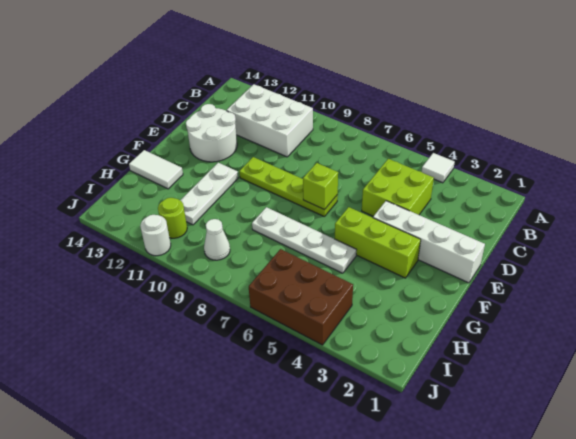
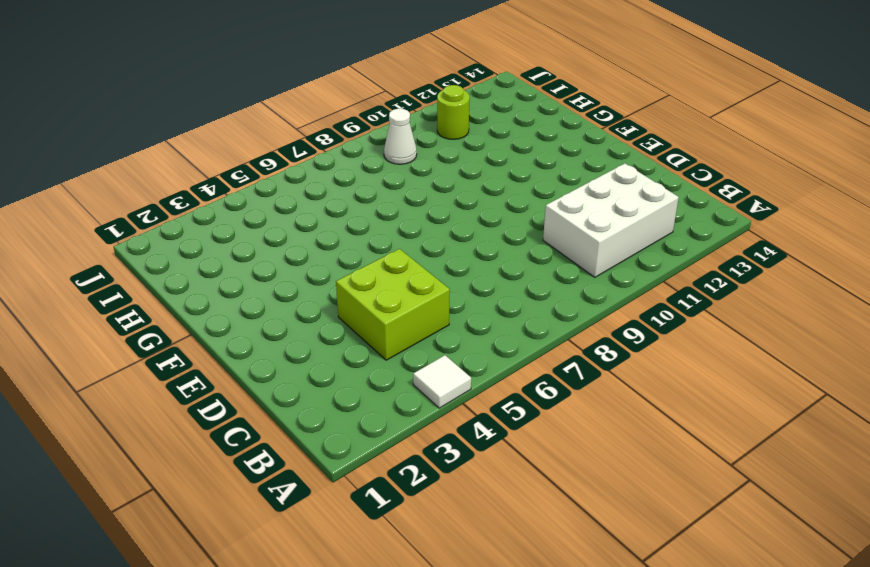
none -> white round brick D12:E13 level 1
none -> white brick E1:E4 level 1
none -> lime plate E7:E10 level 1

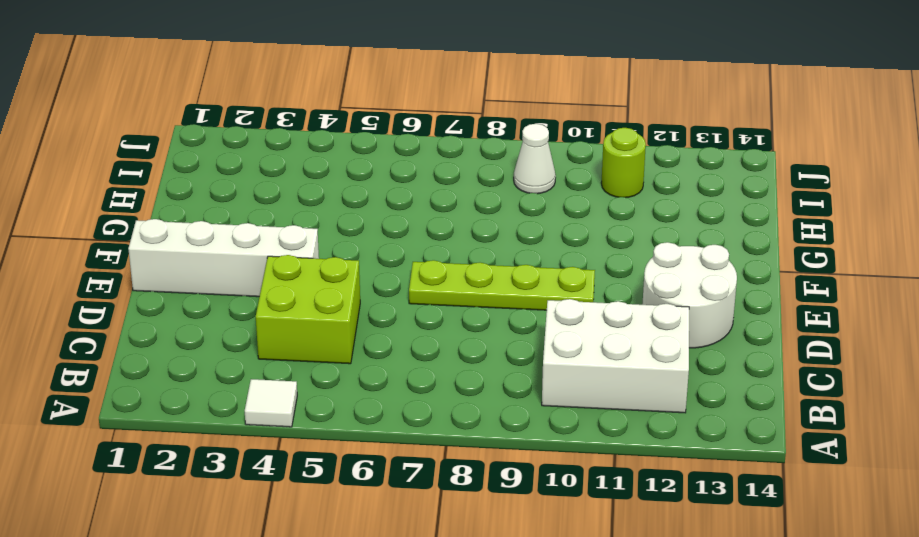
none -> lime brick F3:F5 level 1
none -> white plate F11:H11 level 1
none -> white plate G5:G8 level 1

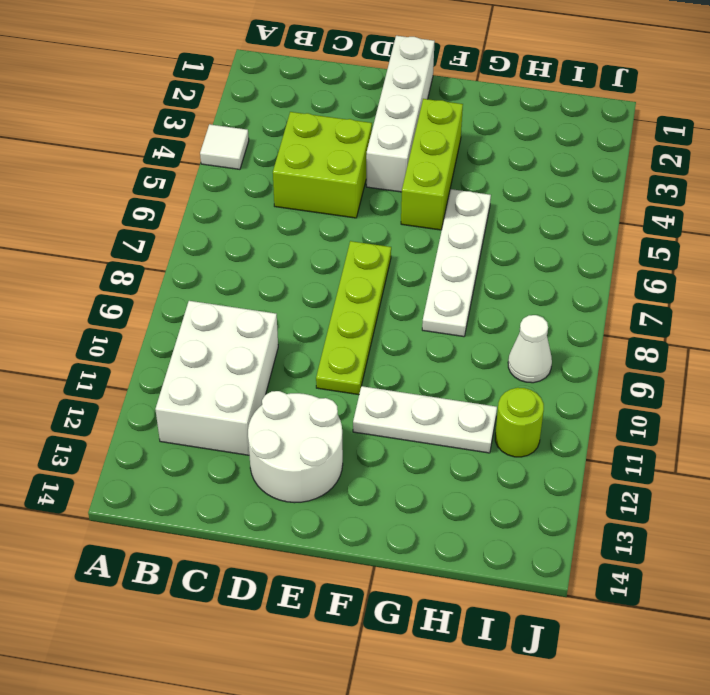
none -> white tile G13:G14 level 1
none -> brown brick I4:J6 level 1
none -> white round brick J11 level 1

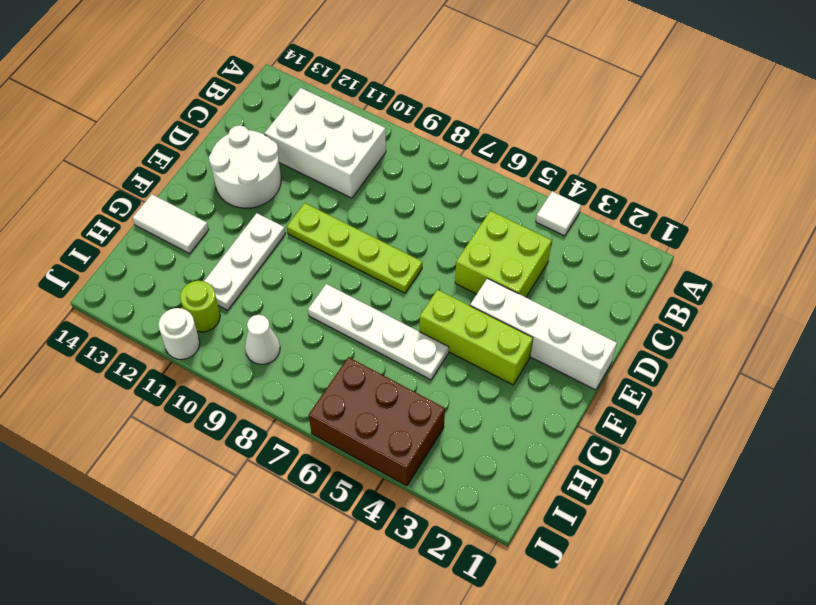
none -> lime brick E7 level 2

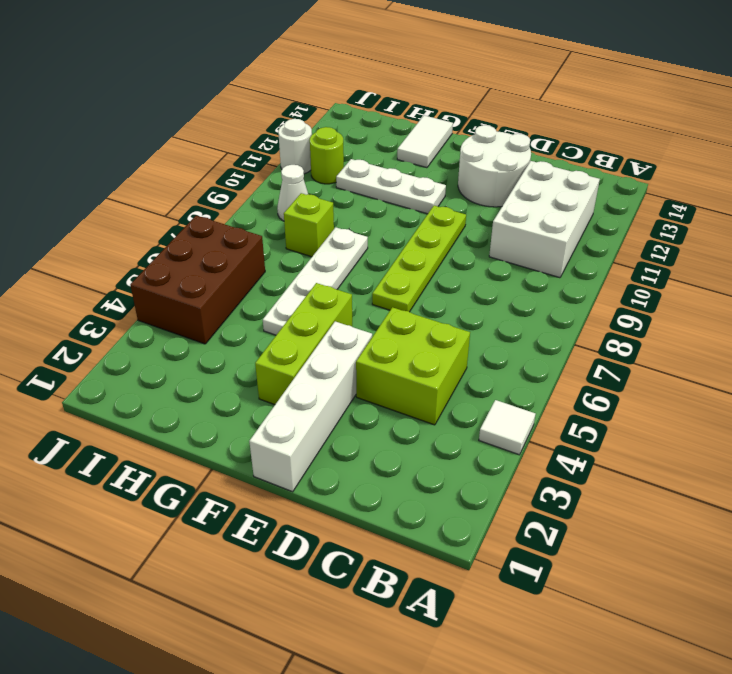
lime brick H8 level 1 -> lime brick E7 level 2

